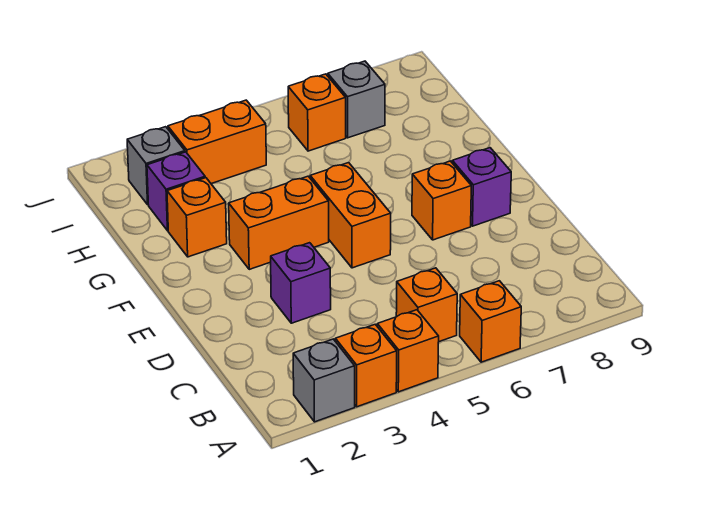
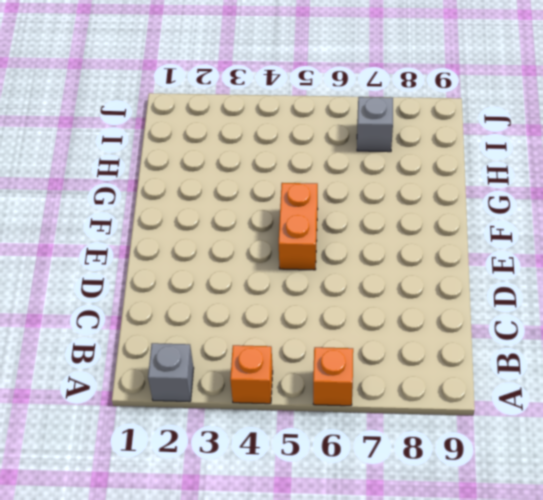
none -> orange brick A3 level 1
none -> orange brick B5 level 1
none -> purple brick D3 level 1

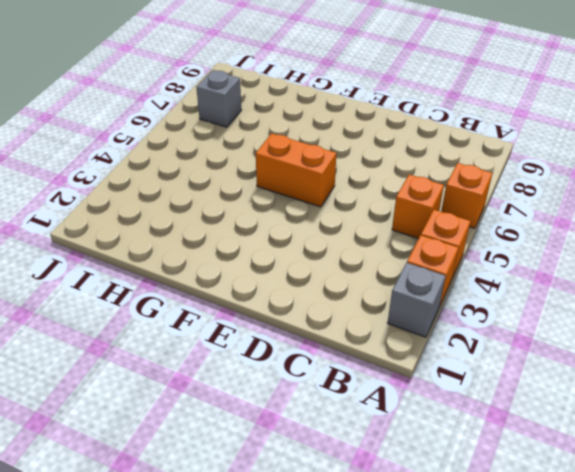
none -> purple brick D3 level 1
none -> orange brick E7 level 1
none -> purple brick E8 level 1

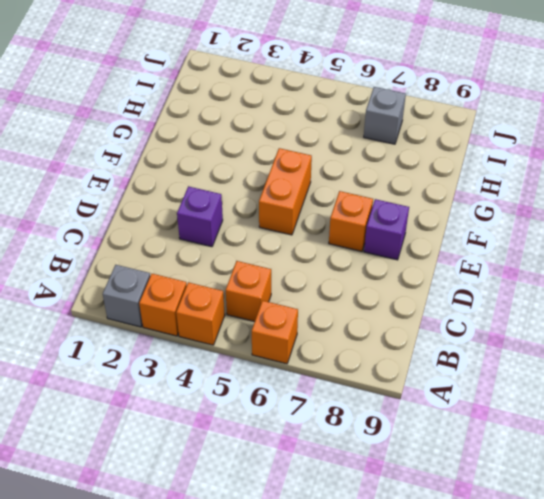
none -> orange brick F3:F4 level 1
none -> orange brick G2 level 1
none -> purple brick H2 level 1

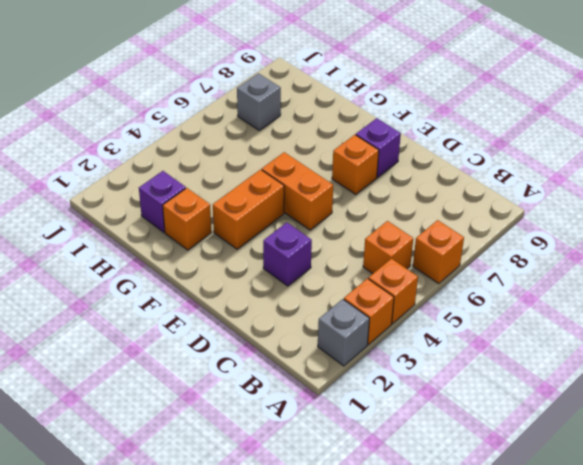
none -> grey brick I2 level 1
none -> orange brick I3:I4 level 1
none -> orange brick I6 level 1

